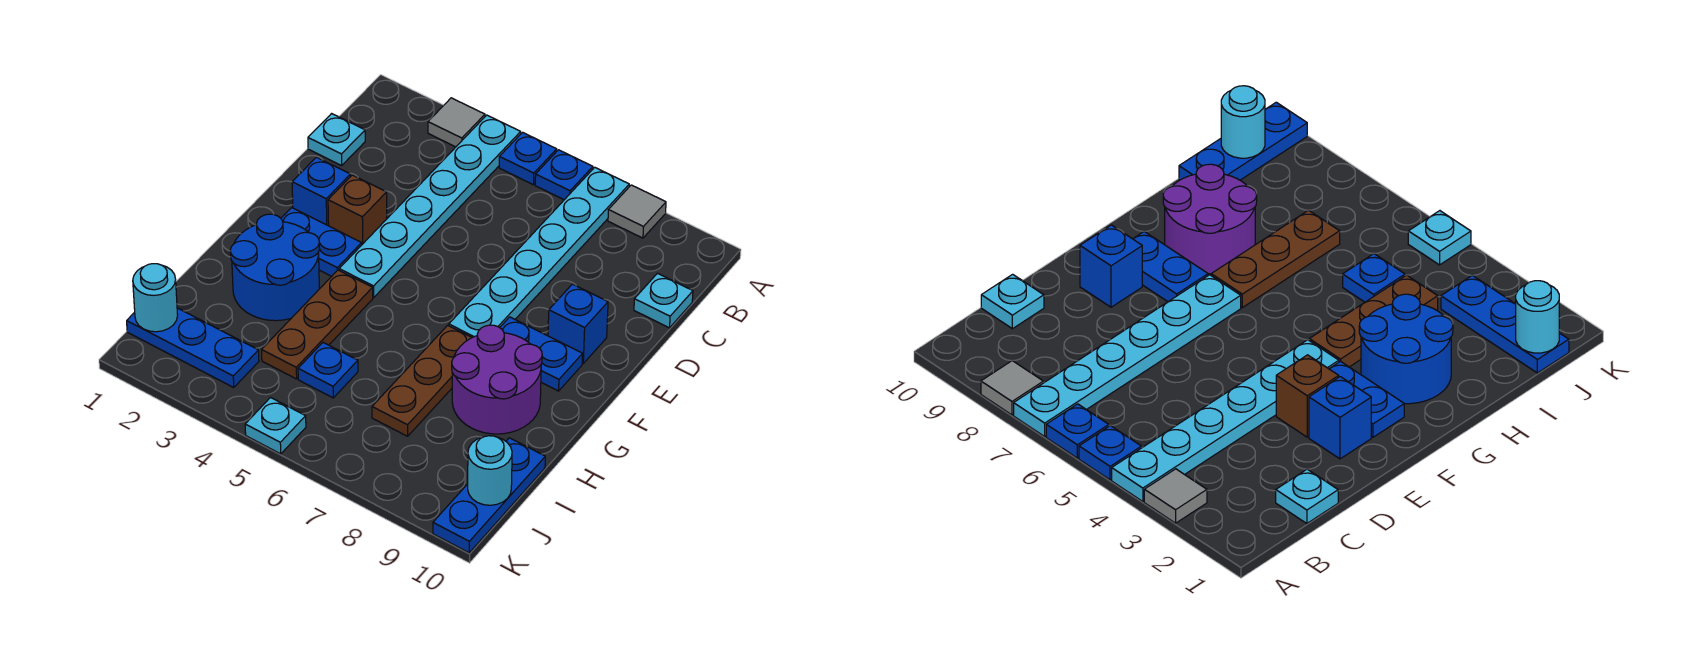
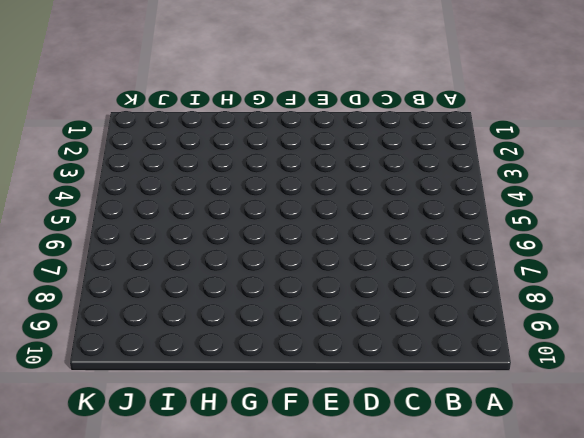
none -> grey tile A3 level 1
none -> cyan plate A4:F4 level 1
none -> blue plate A5 level 1

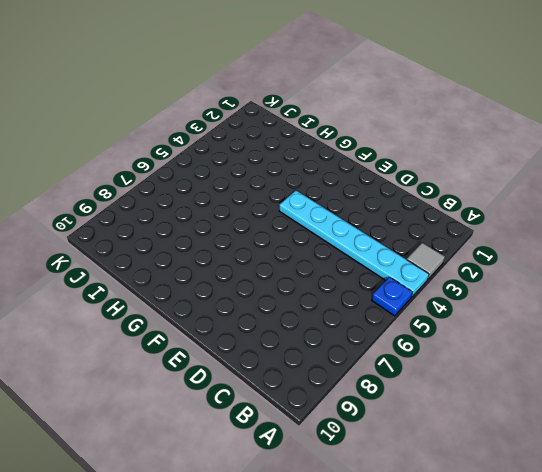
none -> blue plate A6 level 1
none -> cyan plate A7:F7 level 1
none -> grey tile A8 level 1

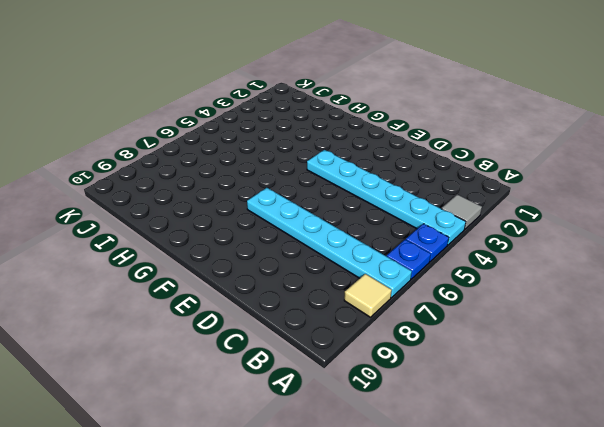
tan tile A8 level 1 -> grey tile A8 level 1
none -> cyan plate C1 level 1
none -> cyan plate C10 level 1
none -> blue brick E2 level 1

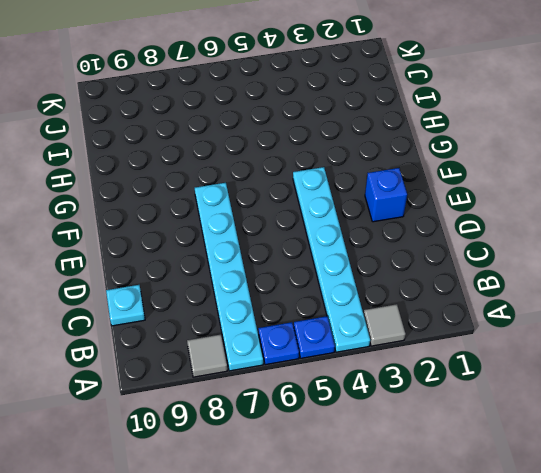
none -> cyan plate C1 level 1
none -> brown brick E3 level 1
none -> blue brick E9 level 1

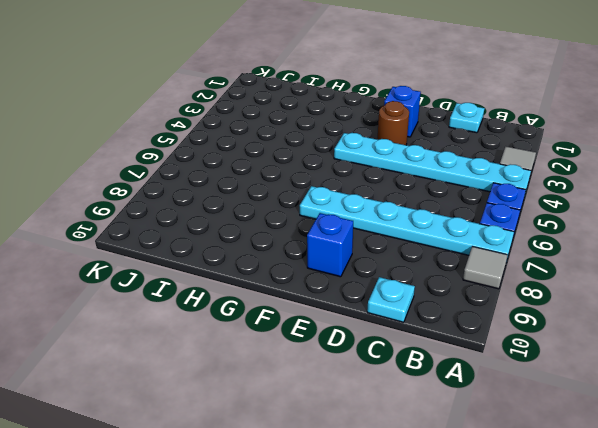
brown round brick E3 level 1 -> brown brick E3 level 1
none -> blue plate F2:F3 level 1
none -> blue plate F8:F9 level 1
none -> blue round brick G2:H3 level 1

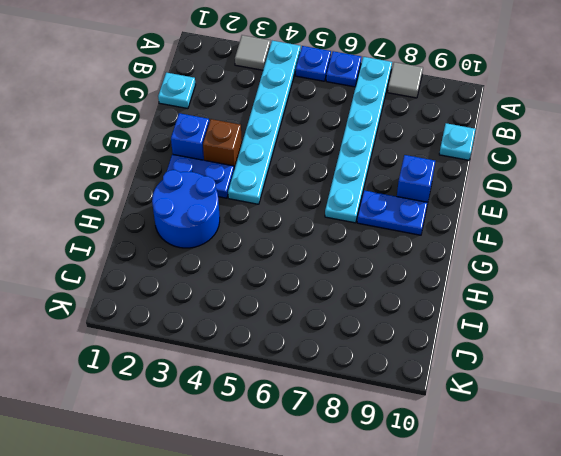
none -> brown plate G4:I4 level 1
none -> brown plate G7:I7 level 1
none -> purple round brick G8:H9 level 1

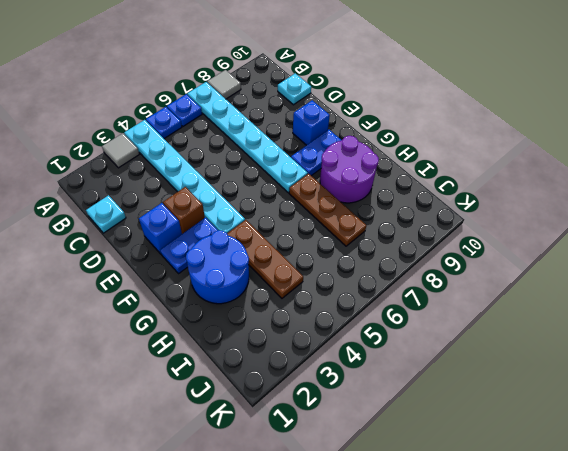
none -> blue plate I5 level 1
none -> blue plate I10:K10 level 1
none -> blue plate J1:J3 level 1

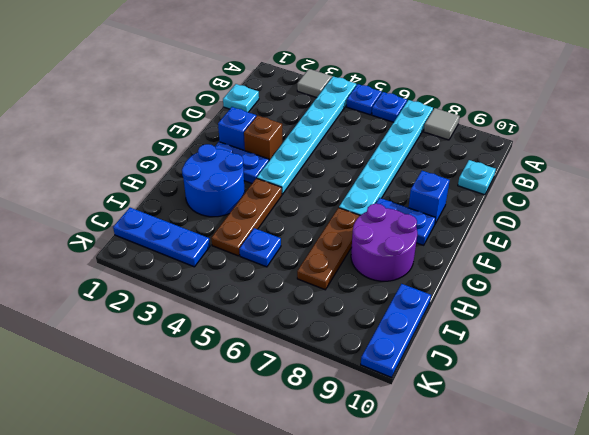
none -> cyan plate K5 level 1
none -> cyan round brick J1 level 2
none -> cyan round brick J10 level 2

